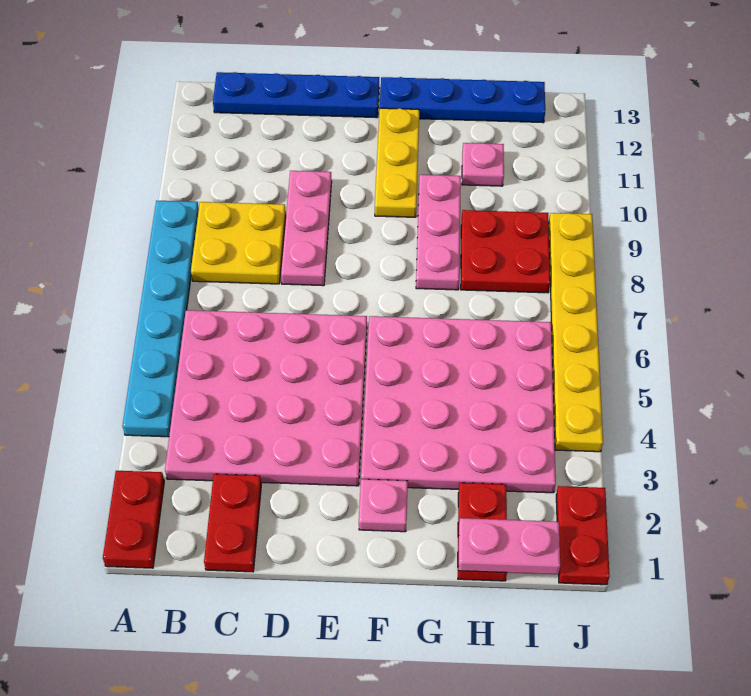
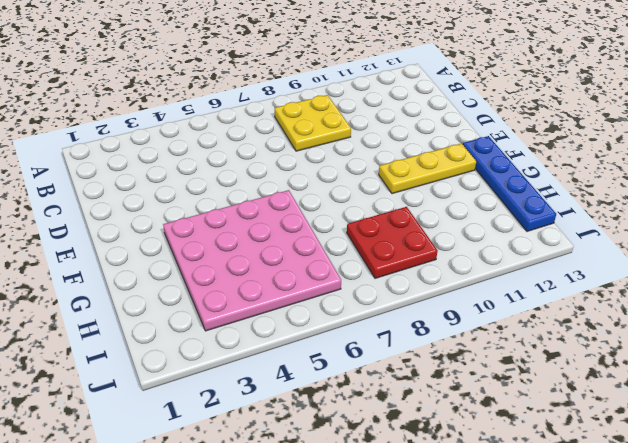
none -> red plate A1:A2 level 1
none -> cyan plate A4:A9 level 1
none -> pink plate B3:E6 level 1

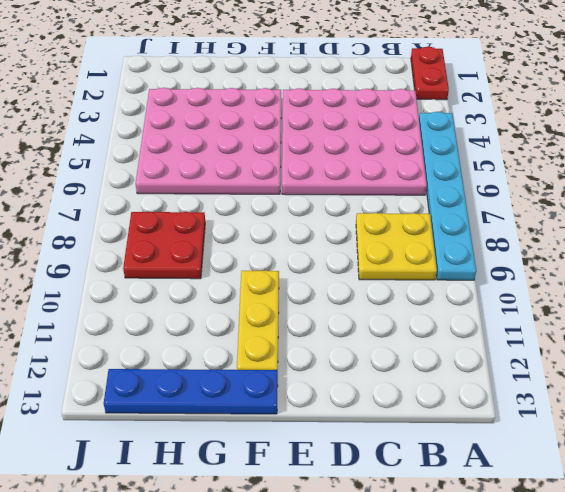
none -> blue plate B13:E13 level 1
none -> red plate C1:C2 level 1
none -> pink plate D8:D10 level 1

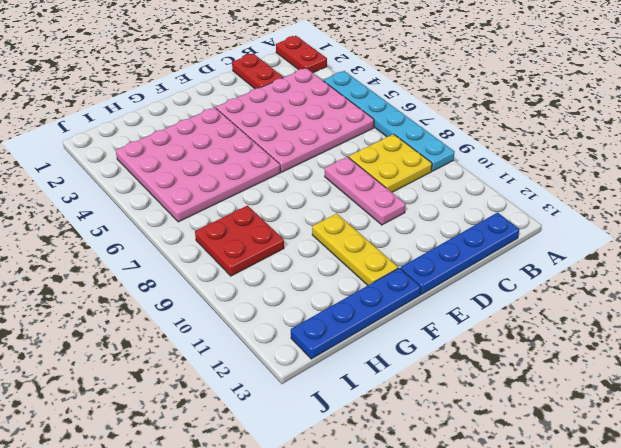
none -> pink plate F2 level 1
none -> pink plate G8:G10 level 1
none -> red plate H1:H2 level 1

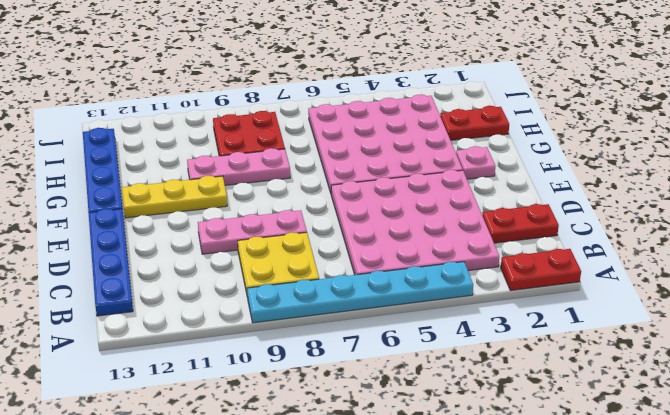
none -> pink plate H11 level 1
none -> red plate J1:J2 level 1
none -> yellow plate J4:J9 level 1

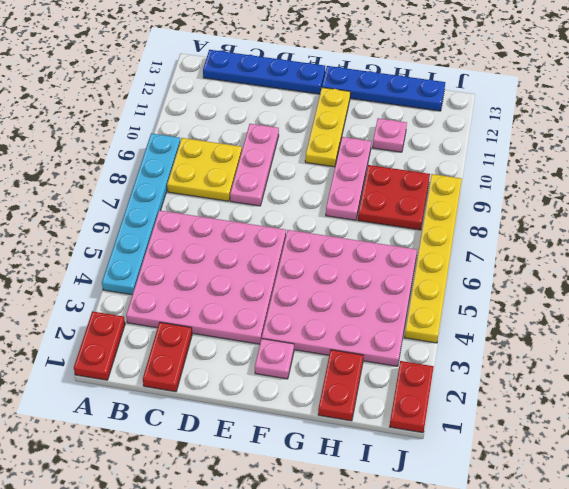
none -> pink plate H1:I1 level 2

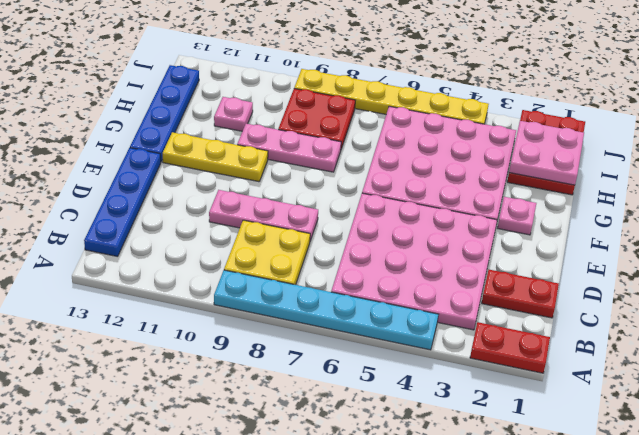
pink plate H1:I2 level 2 -> pink plate H1:I1 level 2

